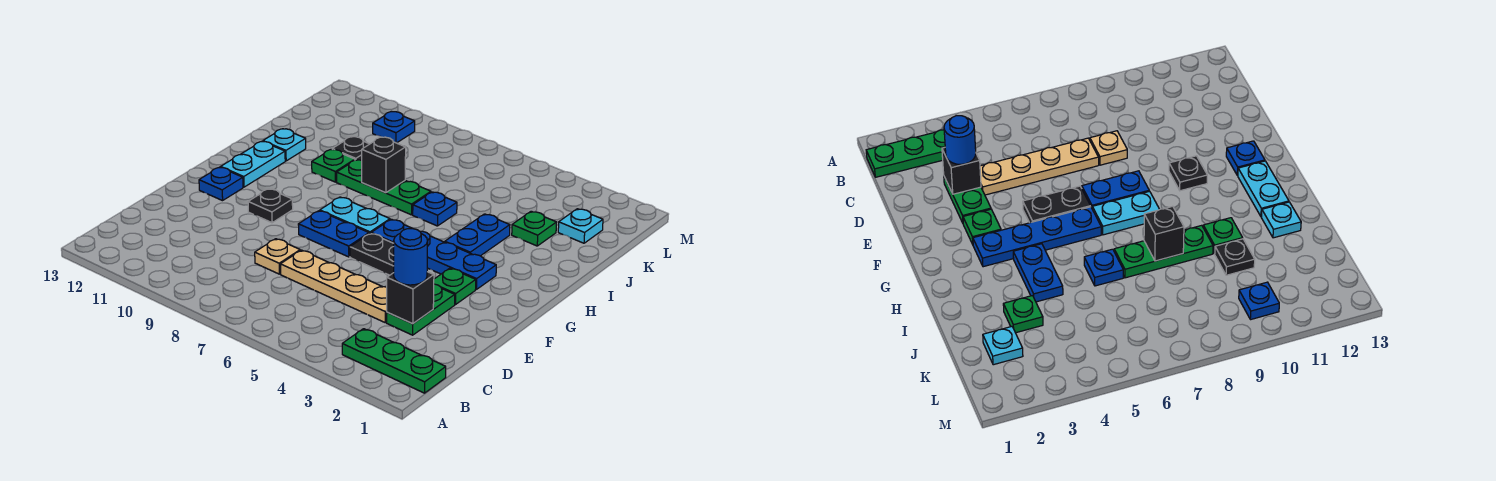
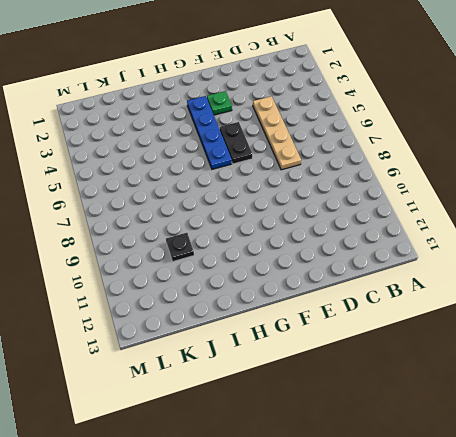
none -> green plate B1:B3 level 1
none -> green plate D3:E3 level 1
none -> tan plate D8 level 1

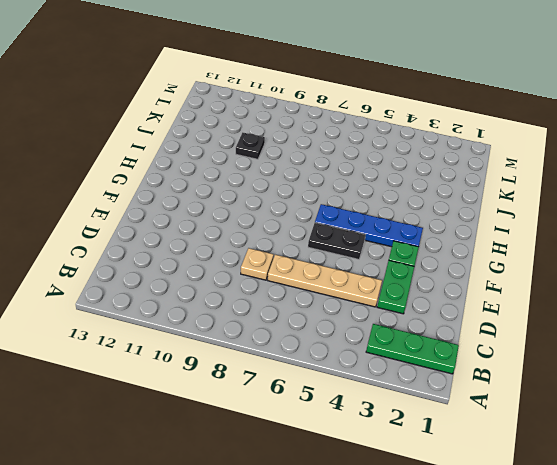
none -> blue plate F7:F8 level 1
none -> black plate F10 level 1
none -> blue plate F12 level 1

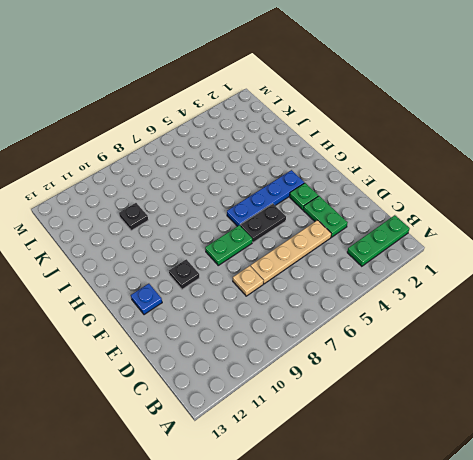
green plate F7:F8 level 1 -> blue plate F7:F8 level 1
none -> cyan plate G7:G8 level 1
none -> cyan plate G12:H12 level 1
none -> blue plate H4:I4 level 1

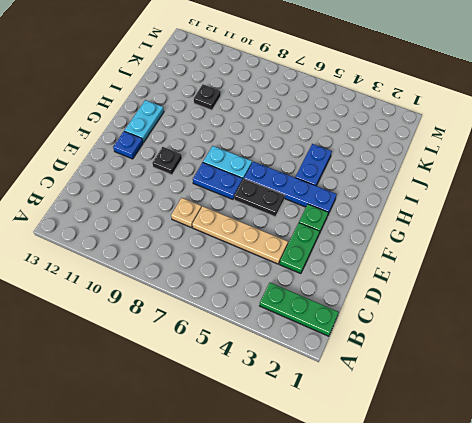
none -> blue plate I6 level 1
none -> green plate I7:I9 level 1
none -> green plate I10 level 1

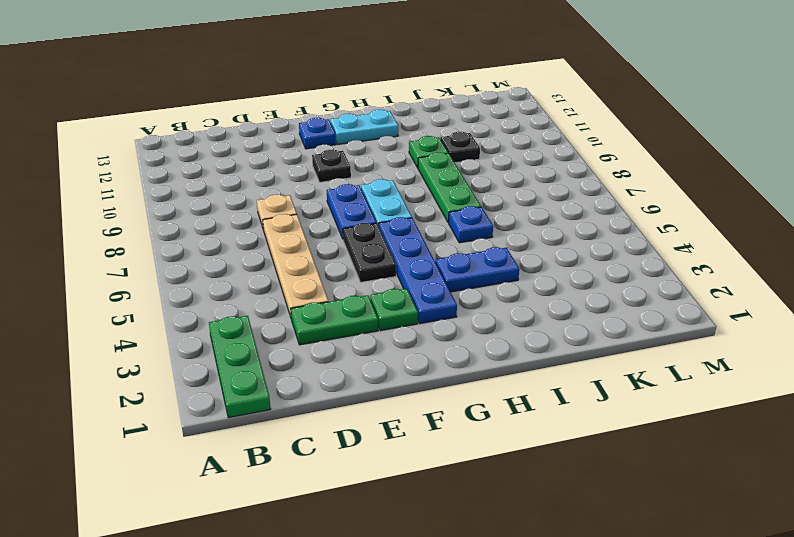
none -> cyan plate I12 level 1
none -> green plate J3 level 1
none -> cyan plate K2 level 1

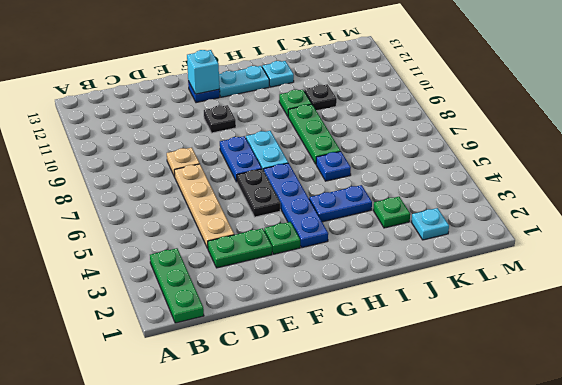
cyan brick F12 level 2 -> none
none -> blue plate L10 level 1
none -> black brick D3 level 2
none -> black brick I8 level 2

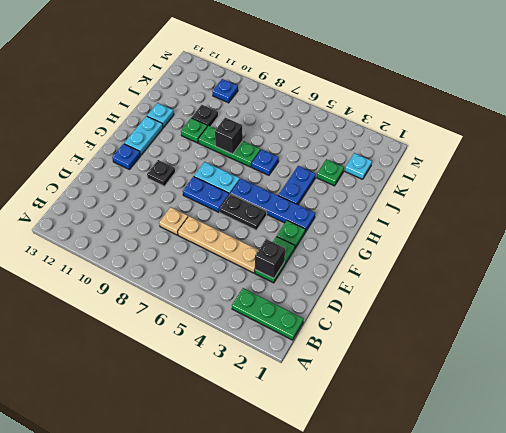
none -> blue round brick D3 level 3

